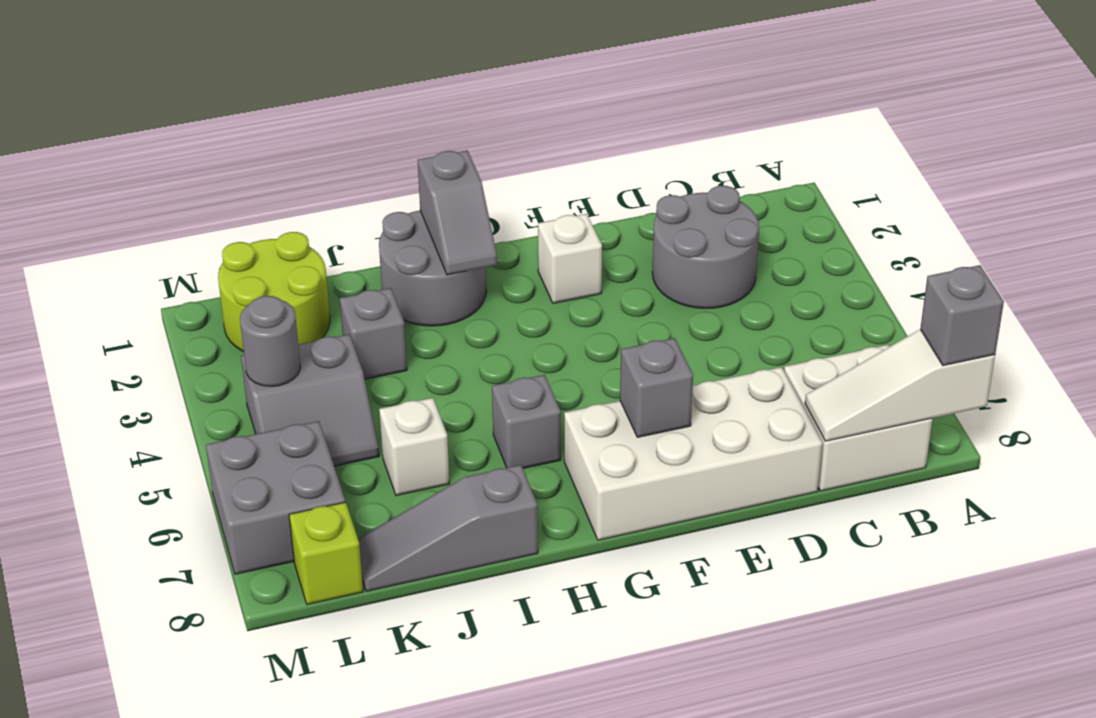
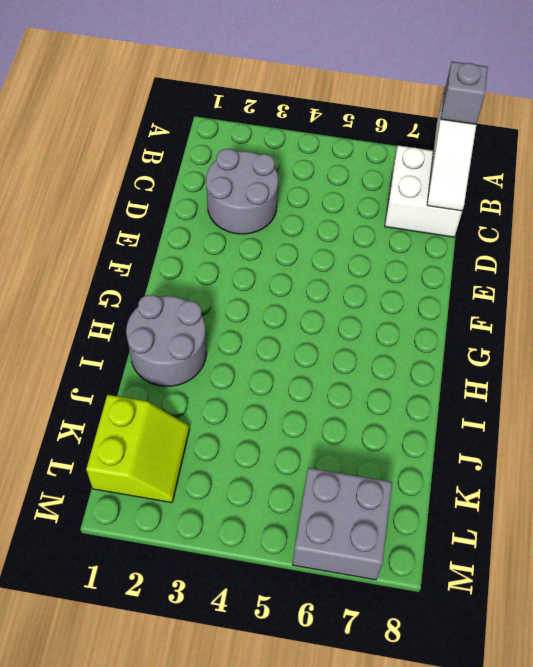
lime slope K1:L2 level 1 top 1 -> lime round brick K1:L2 level 1
none -> white brick D7:G8 level 1
none -> white brick F2 level 1
none -> grey brick H6 level 1

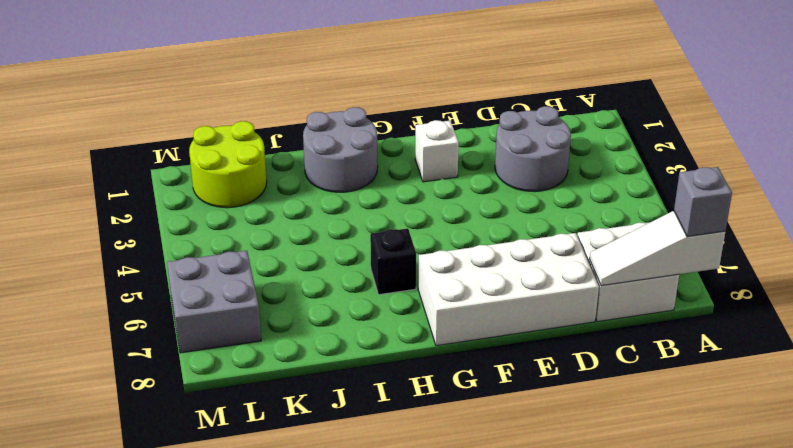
black brick H6 level 1 -> grey brick H6 level 1
none -> grey slope I8:K8 level 1 top I
none -> grey brick J3 level 1
none -> white brick J6 level 1

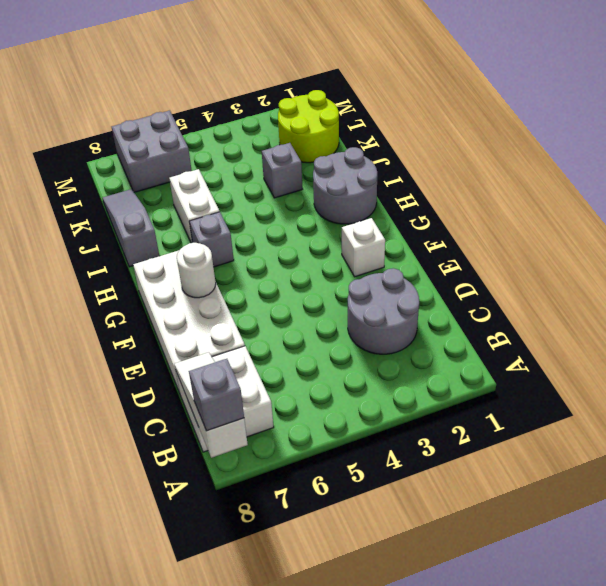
white round brick F7 level 2 -> grey brick F7 level 2
white brick I6:J6 level 1 -> white brick J6 level 1
none -> grey slope K4:L5 level 1 top 4
none -> lime brick L8 level 1
none -> grey slope H1:H2 level 2 top 1

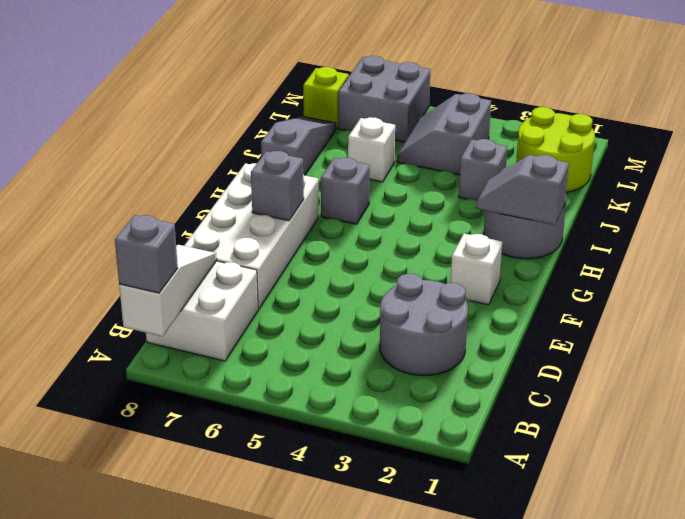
none -> grey round brick L4 level 2

